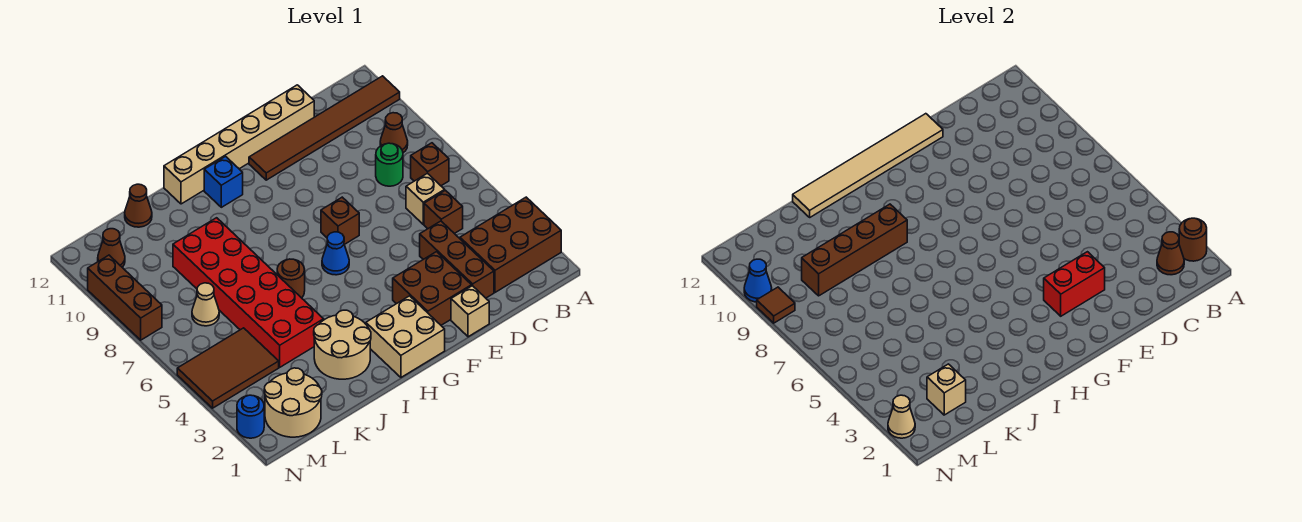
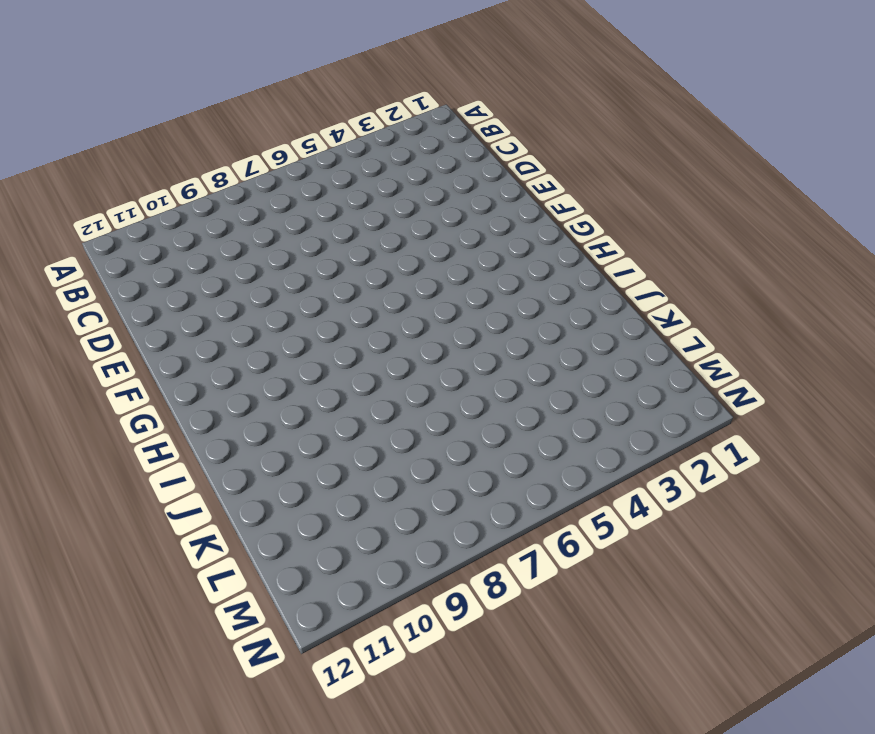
none -> brown brick A2:C3 level 1
none -> brown tile A11:F11 level 1
none -> brown brick B7 level 1
none -> brown cone B9 level 1

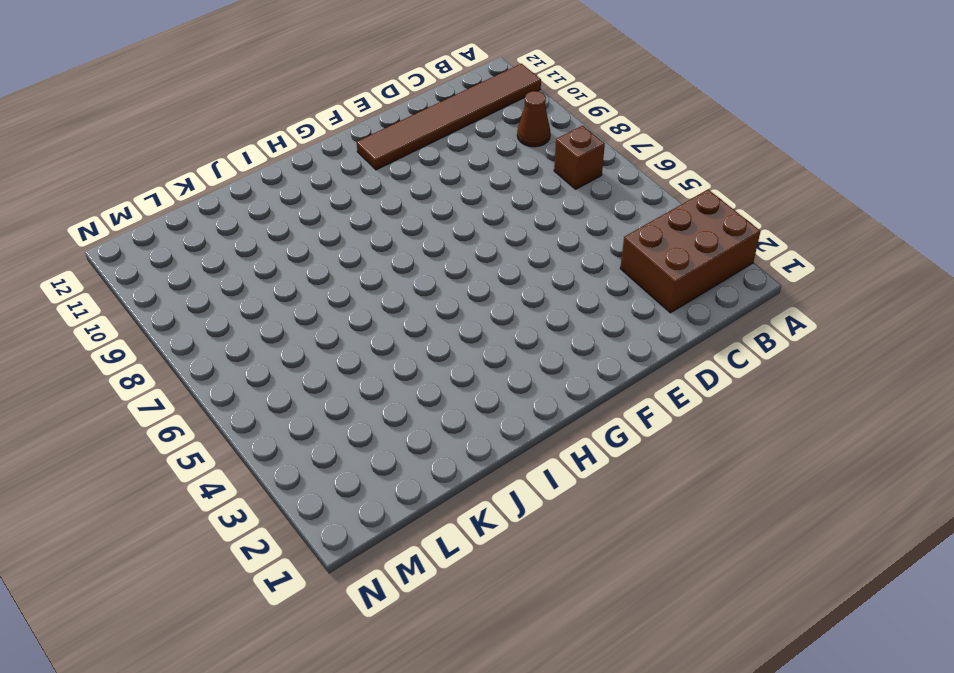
none -> brown brick C5 level 1
none -> tan brick C6 level 1
none -> green round brick C8 level 1
none -> brown brick D2:D4 level 1

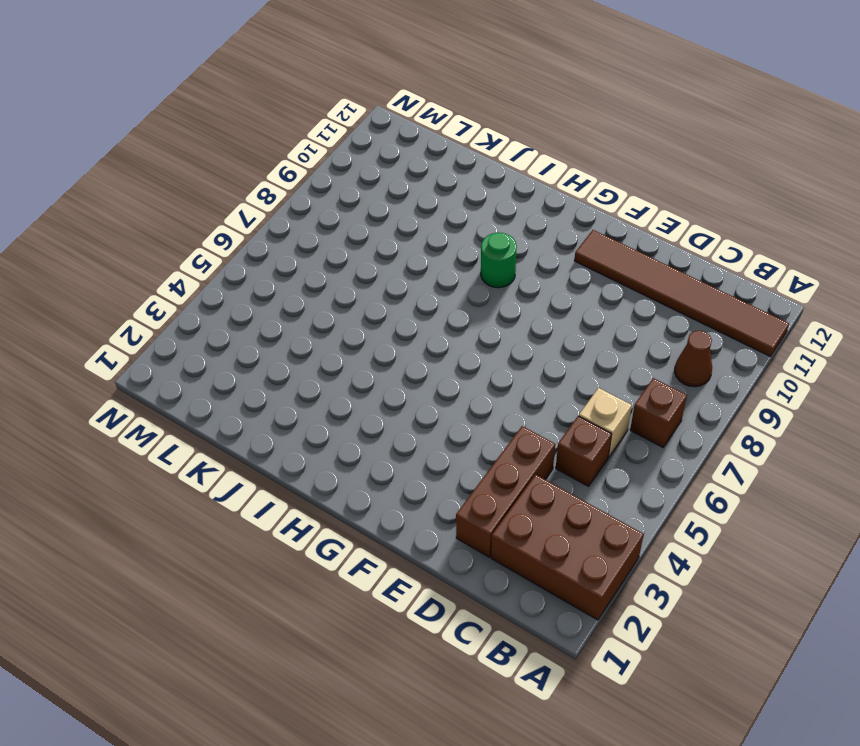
green round brick H9 level 1 -> green round brick C8 level 1
none -> tan brick D12:I12 level 1
none -> tan brick E1 level 1
none -> brown brick E2:F3 level 1
none -> brown brick F7 level 1

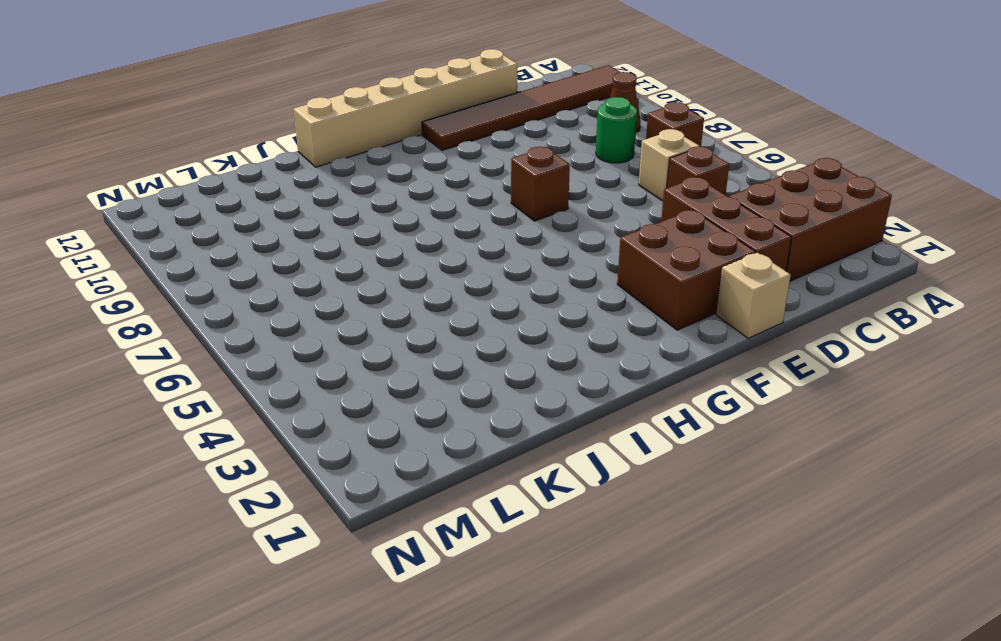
none -> tan brick G1:H2 level 1
none -> blue cone G6 level 1
none -> blue brick H11 level 1
none -> tan round brick I2:J3 level 1

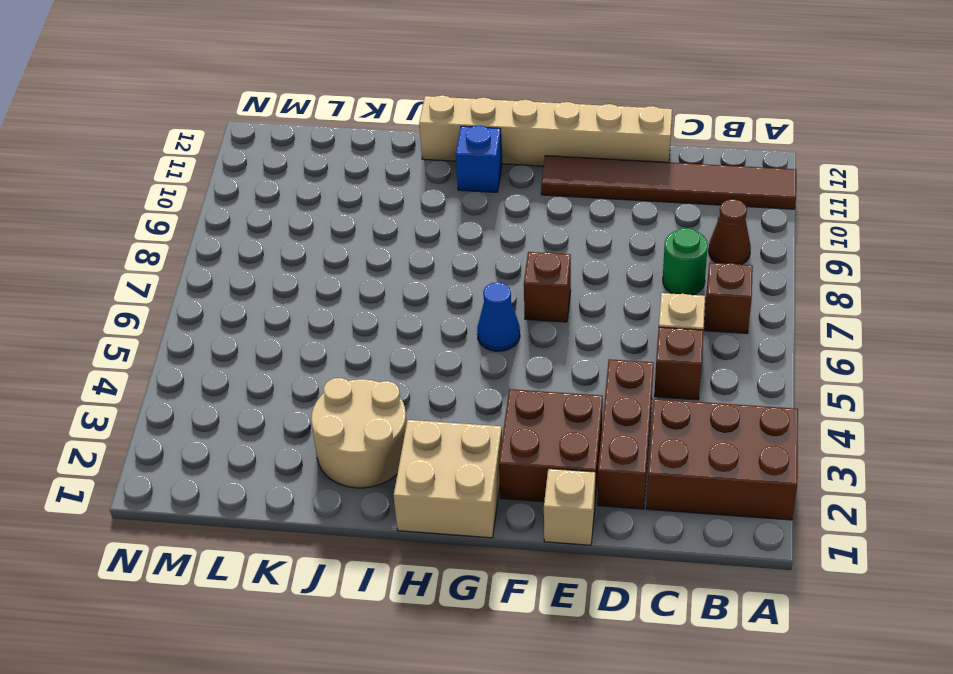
none -> brown round brick I6 level 1
none -> red brick J4:K9 level 1
none -> brown cone K12 level 1
none -> tan round brick L1:M2 level 1

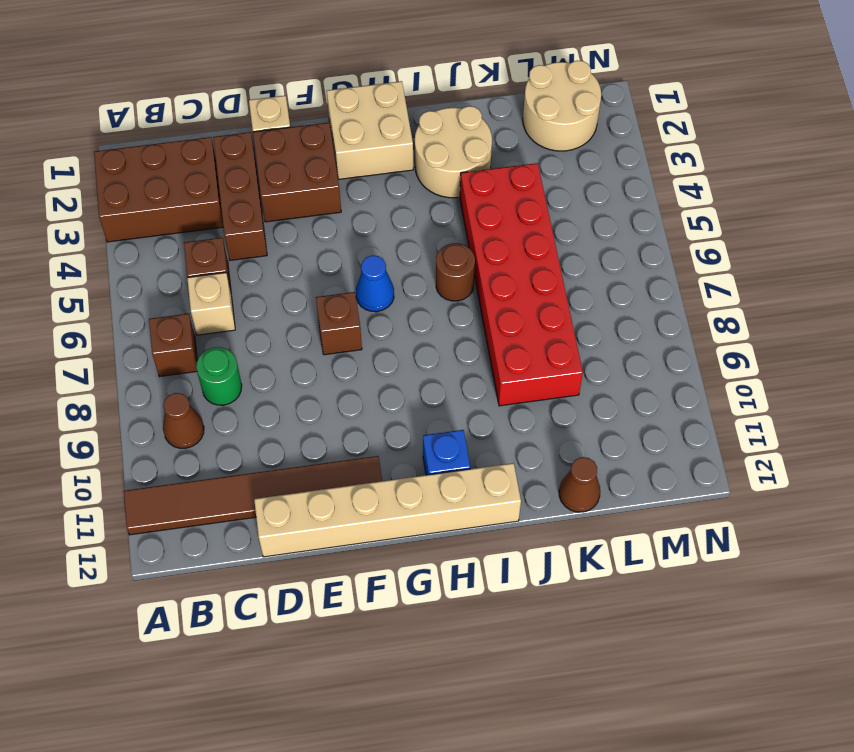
none -> brown tile L4:N5 level 1
none -> tan cone L7 level 1
none -> brown cone M11 level 1
none -> blue round brick N2 level 1

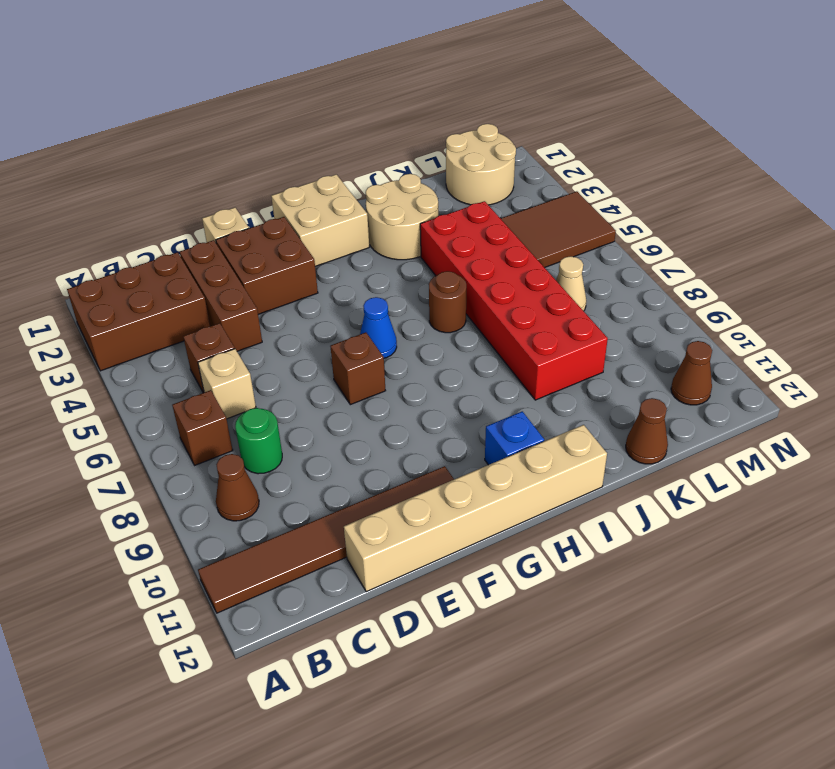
none -> blue round brick N2 level 1
none -> brown brick N8:N10 level 1
none -> brown round brick A2 level 2
none -> brown cone B2 level 2

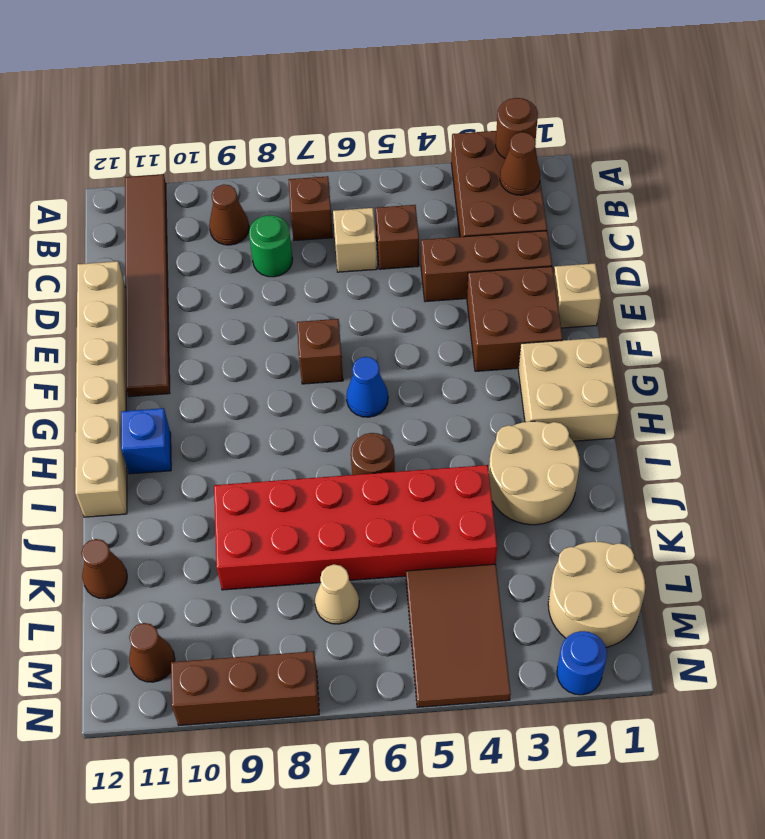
none -> red brick E3:F3 level 2
none -> tan tile E12:J12 level 2
none -> brown brick I9:L9 level 2
none -> tan brick L2 level 2

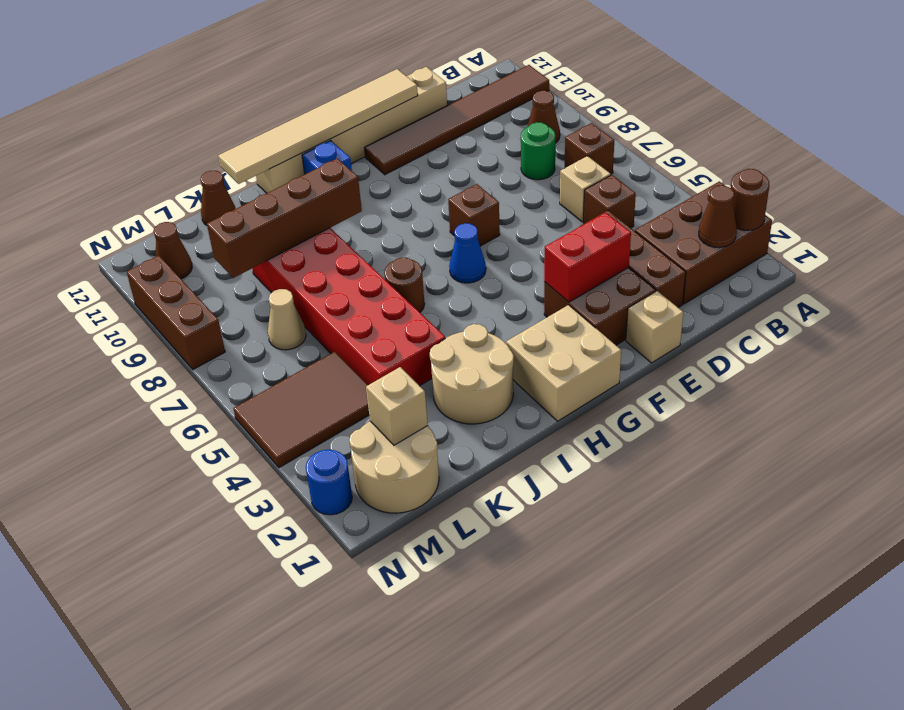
none -> tan cone N2 level 2
none -> brown tile N9 level 2
none -> blue cone N10 level 2

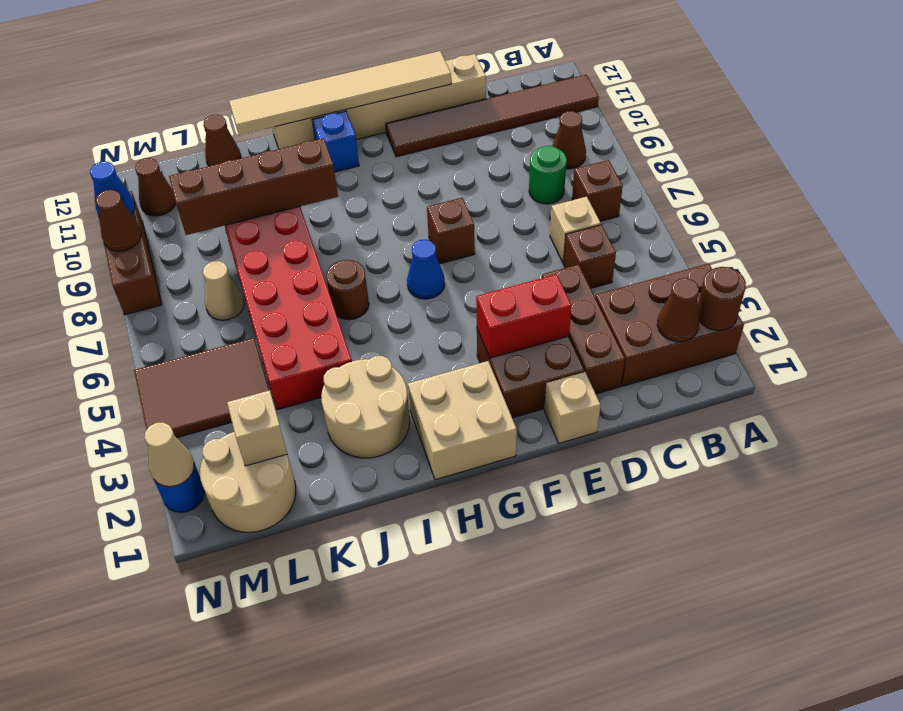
brown cone N9 level 2 -> brown tile N9 level 2

